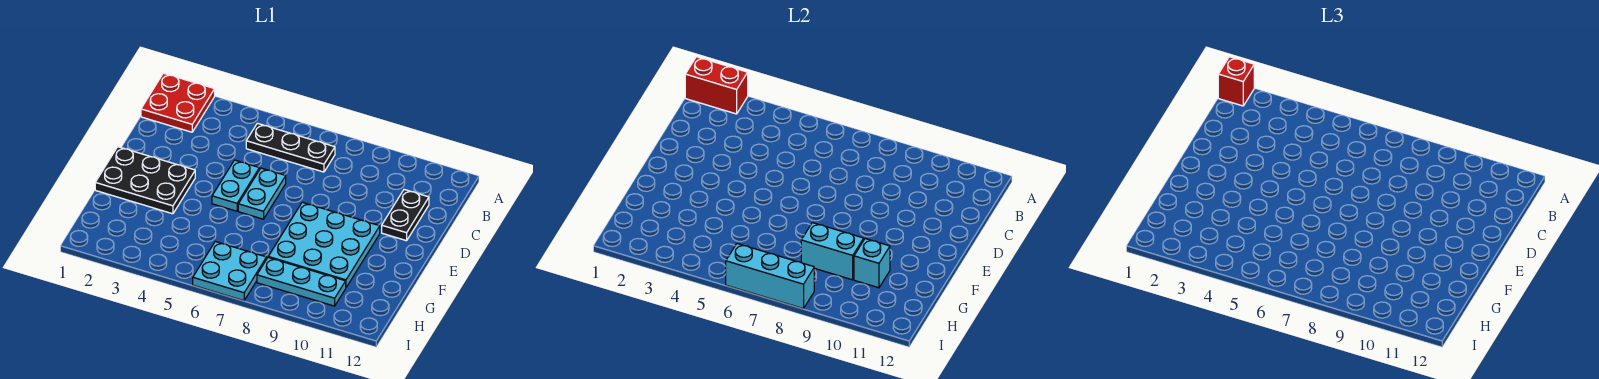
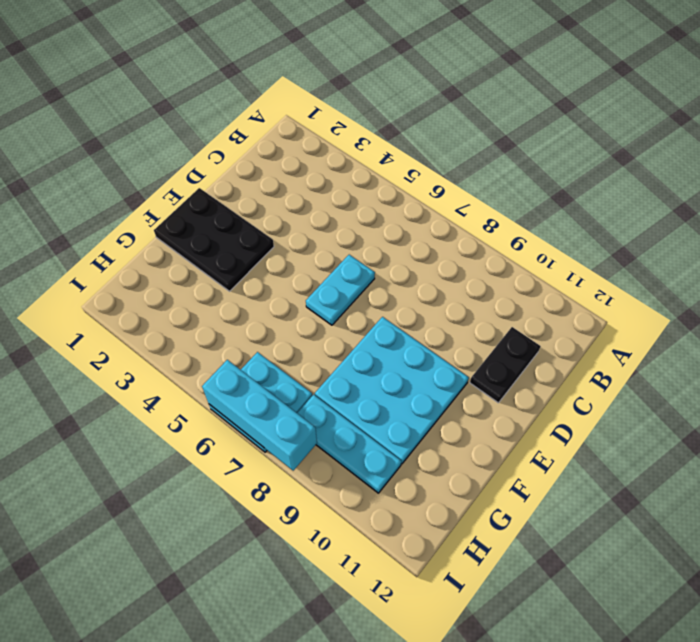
none -> red plate A1:B2 level 1
none -> black plate B5:B7 level 1
none -> cyan plate D5:E5 level 1

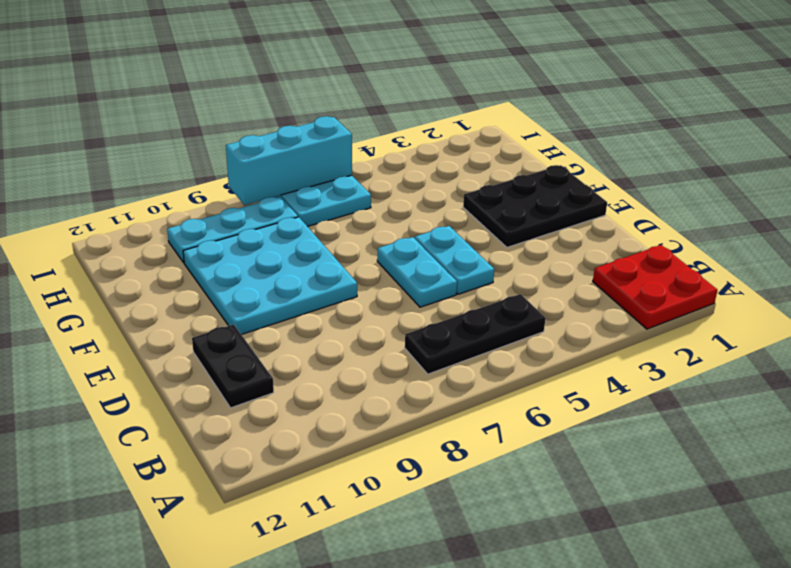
none -> red brick A1:A2 level 2
none -> cyan brick G8:G9 level 2
none -> cyan brick G10 level 2

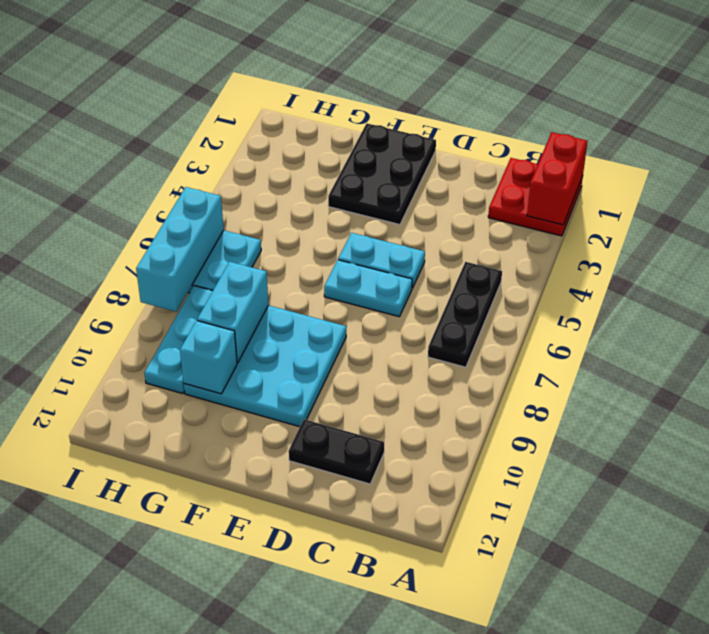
none -> red brick A1 level 3

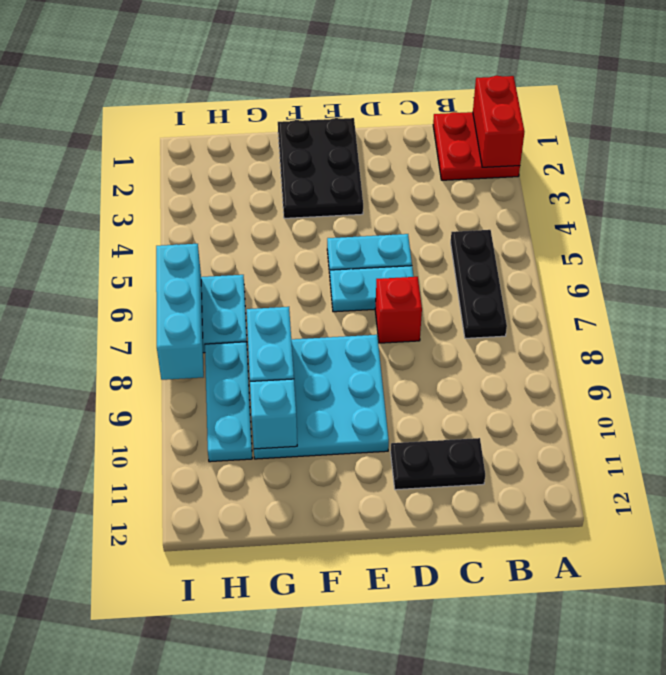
red brick D7 level 1 -> red brick A1 level 3

